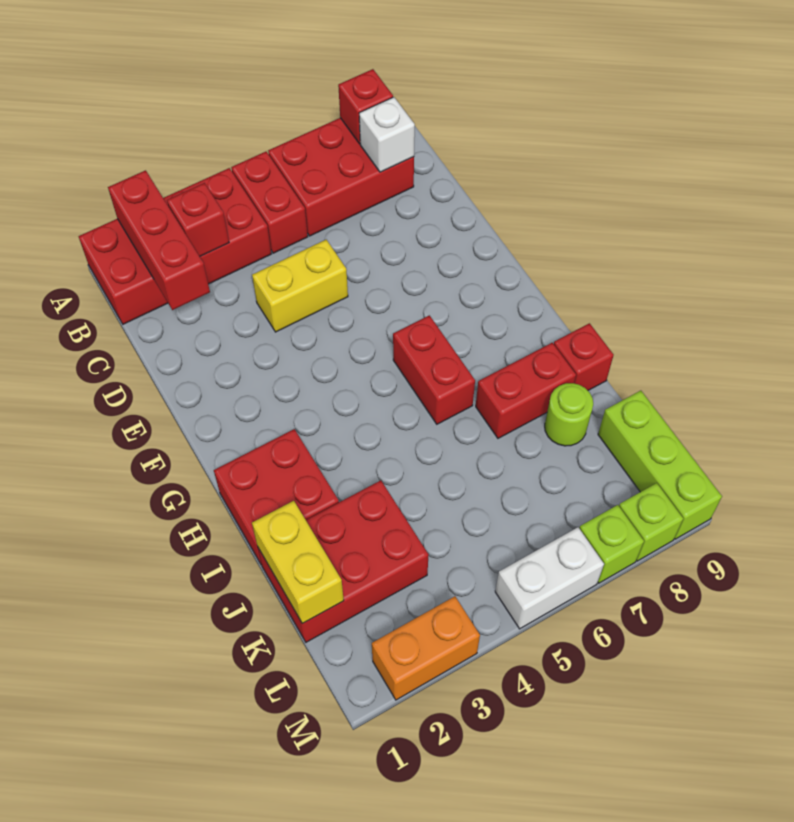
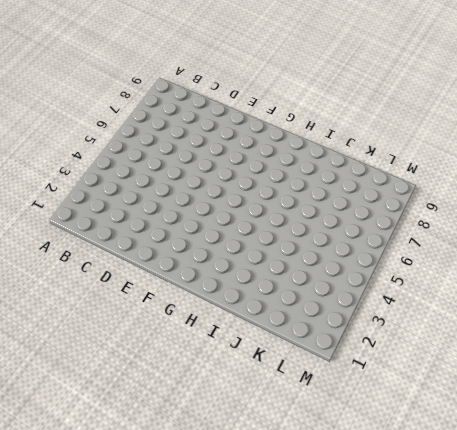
none -> red brick A1:B4 level 1
none -> red brick A5:B5 level 1
none -> red brick A6:B8 level 1

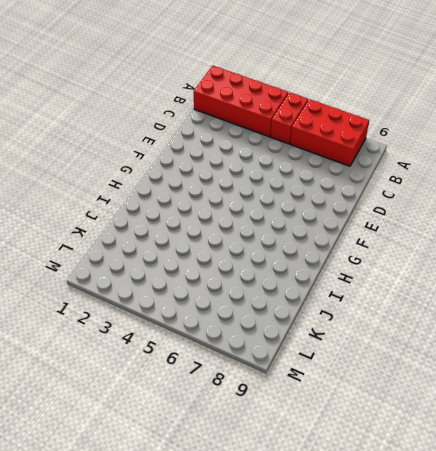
none -> yellow brick D4:D5 level 1
none -> red brick G6:H6 level 1
none -> red brick H1:I2 level 1

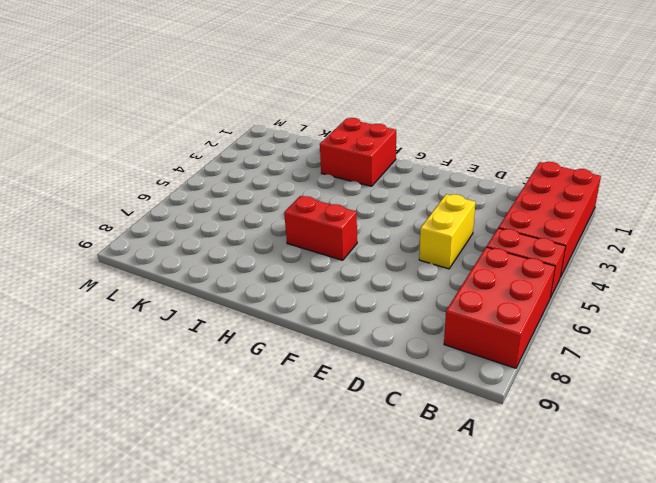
none -> red brick I7:I8 level 1
none -> red brick I9 level 1
none -> red brick J1:K3 level 1

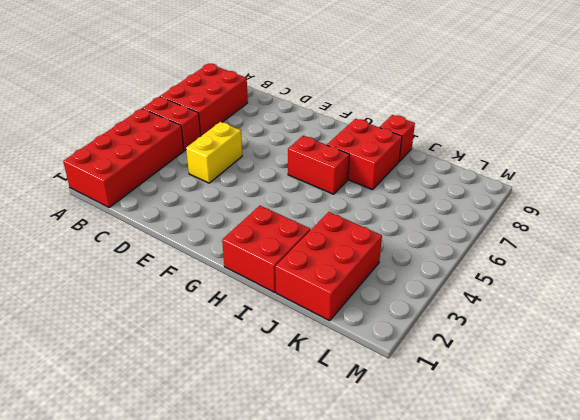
red brick H7:I8 level 1 -> red brick I7:I8 level 1
none -> lime round brick J8 level 1
none -> lime brick K9:M9 level 1
none -> orange brick M2:M3 level 1

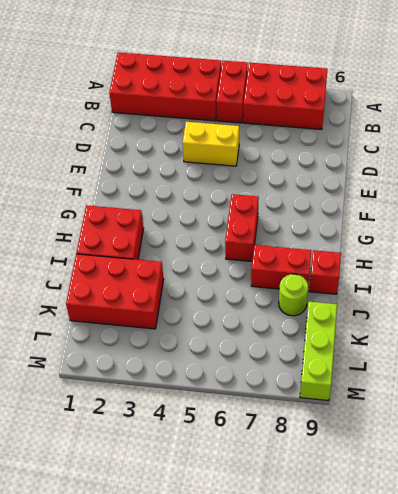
none -> orange brick M2:M3 level 1
none -> white brick M5:M6 level 1
none -> lime brick M7 level 1

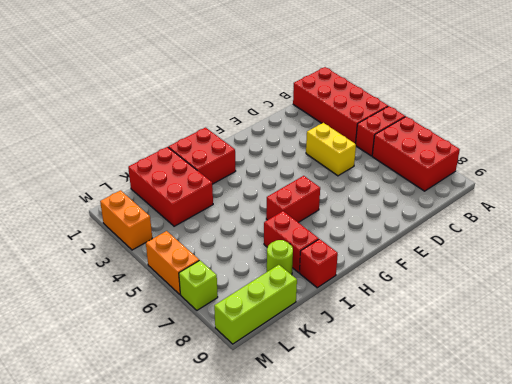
orange brick M5:M6 level 1 -> white brick M5:M6 level 1
none -> lime brick M8 level 1
none -> red brick A2:C2 level 2
none -> red brick A8 level 2

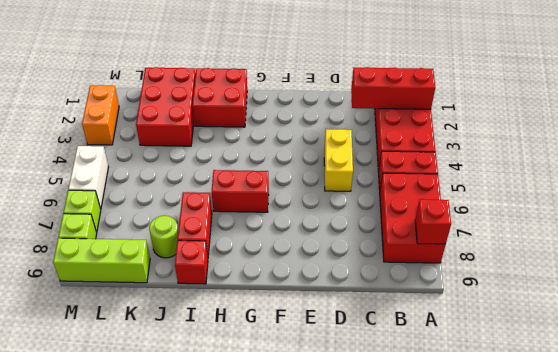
none -> red brick B3 level 2
none -> white brick B8 level 2
none -> yellow brick J1:K1 level 2

